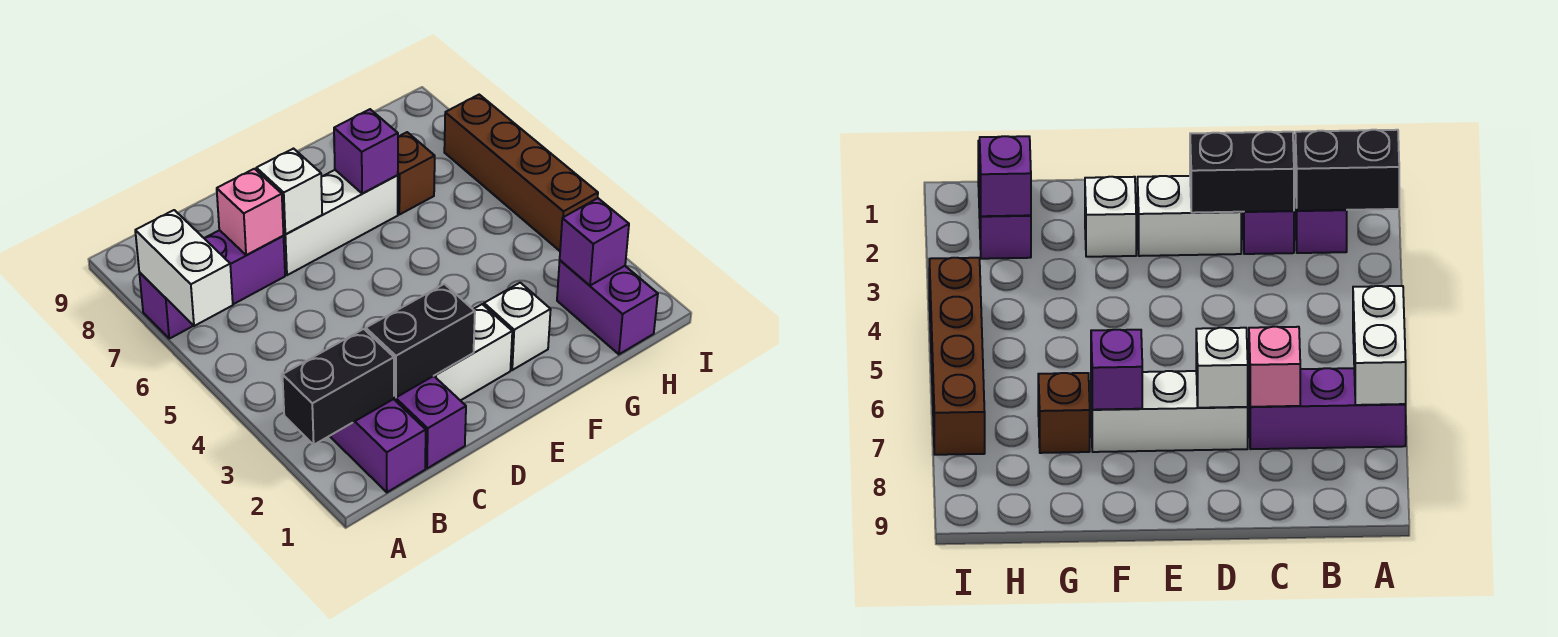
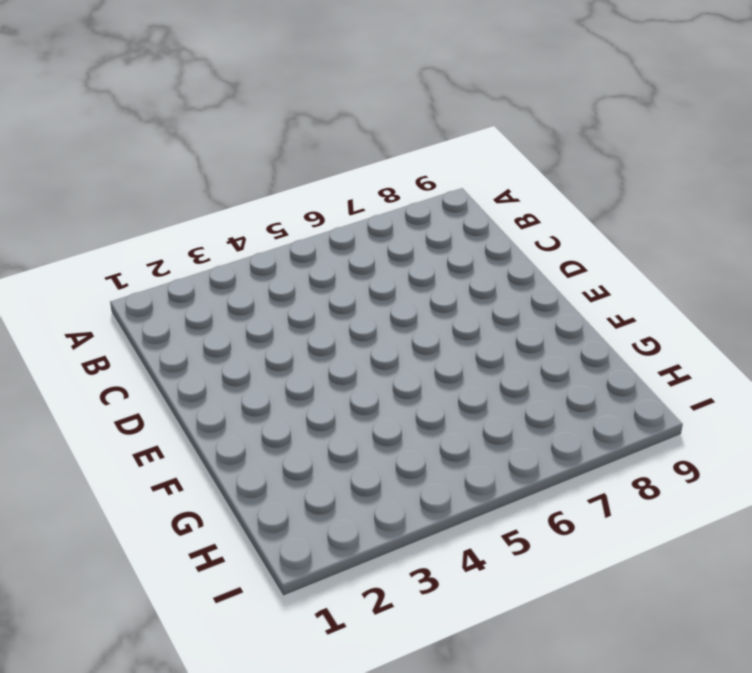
none -> purple brick A7:C7 level 1
none -> purple brick B1:B2 level 1
none -> purple brick C1:C2 level 1

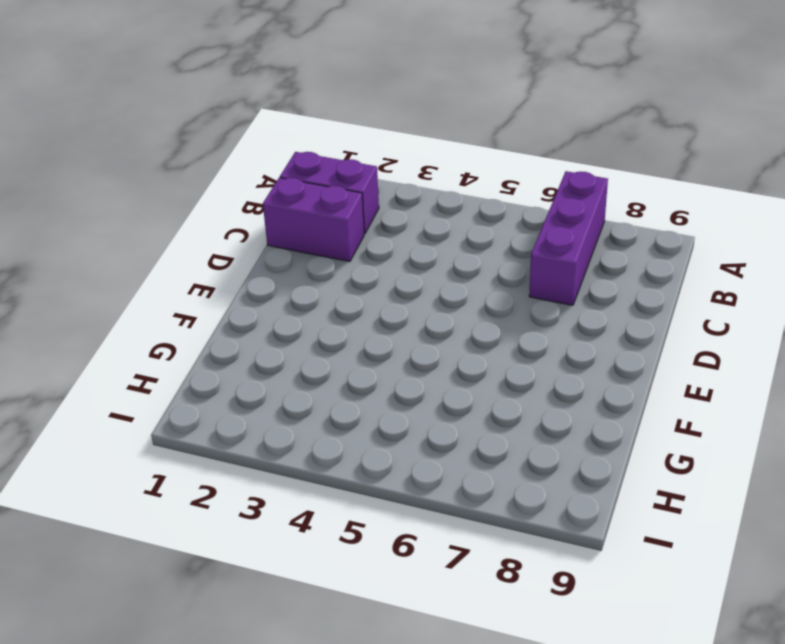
none -> white brick D2:E2 level 1
none -> white brick D7:F7 level 1
none -> white brick F2 level 1

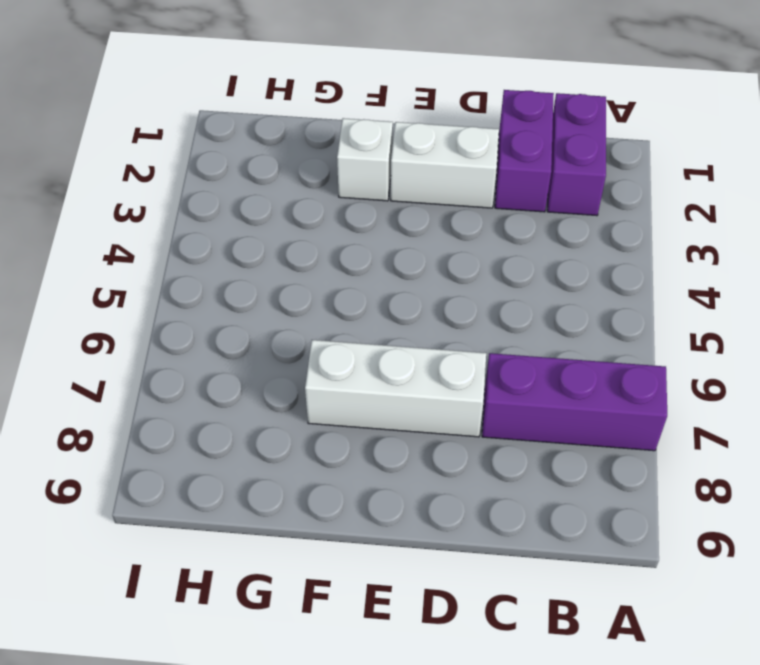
none -> brown brick G7 level 1
none -> purple brick H1:H2 level 1
none -> brown brick I4:I7 level 1

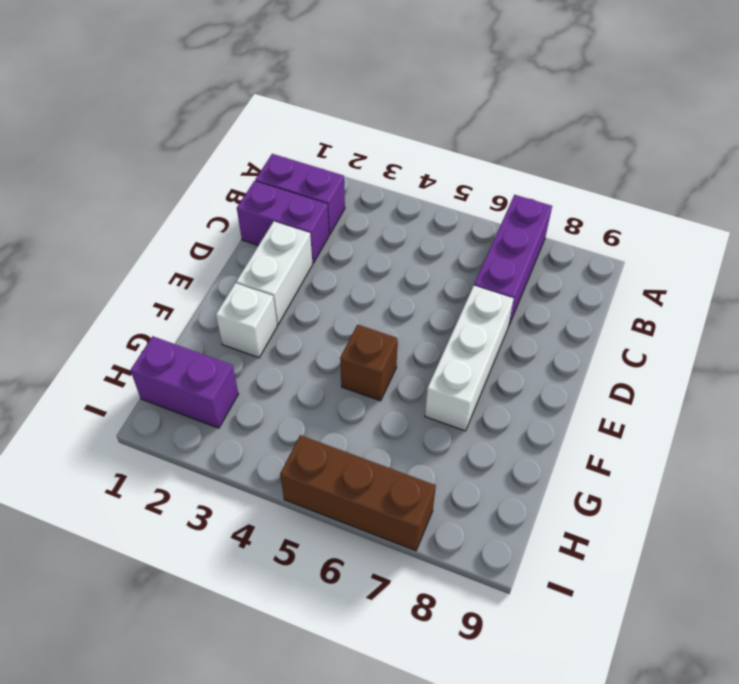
brown brick F5 level 1 -> brown brick G7 level 1
brown brick I5:I7 level 1 -> brown brick I4:I7 level 1
none -> black brick A2:B2 level 2
none -> white brick A6:A7 level 2
none -> black brick C2:D2 level 2

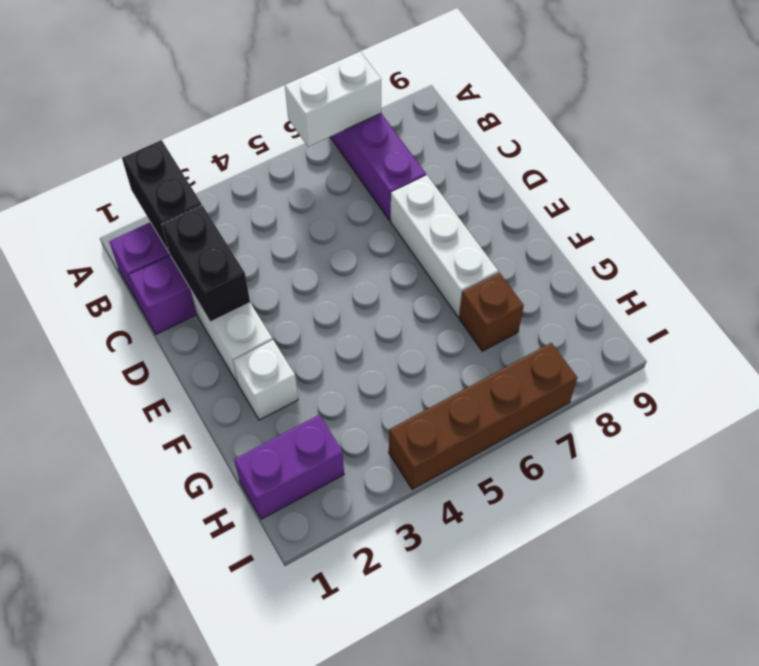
none -> pink brick C7 level 2
none -> white brick D7 level 2
none -> purple brick F7 level 2

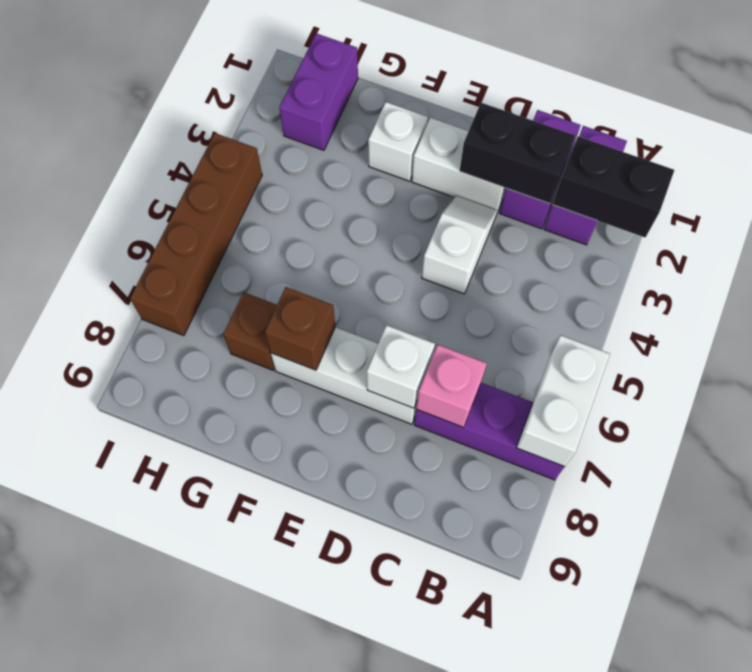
white slope D3:D4 level 1 top 4 -> none
brown brick F7 level 2 -> purple brick F7 level 2
none -> purple brick H2 level 2

